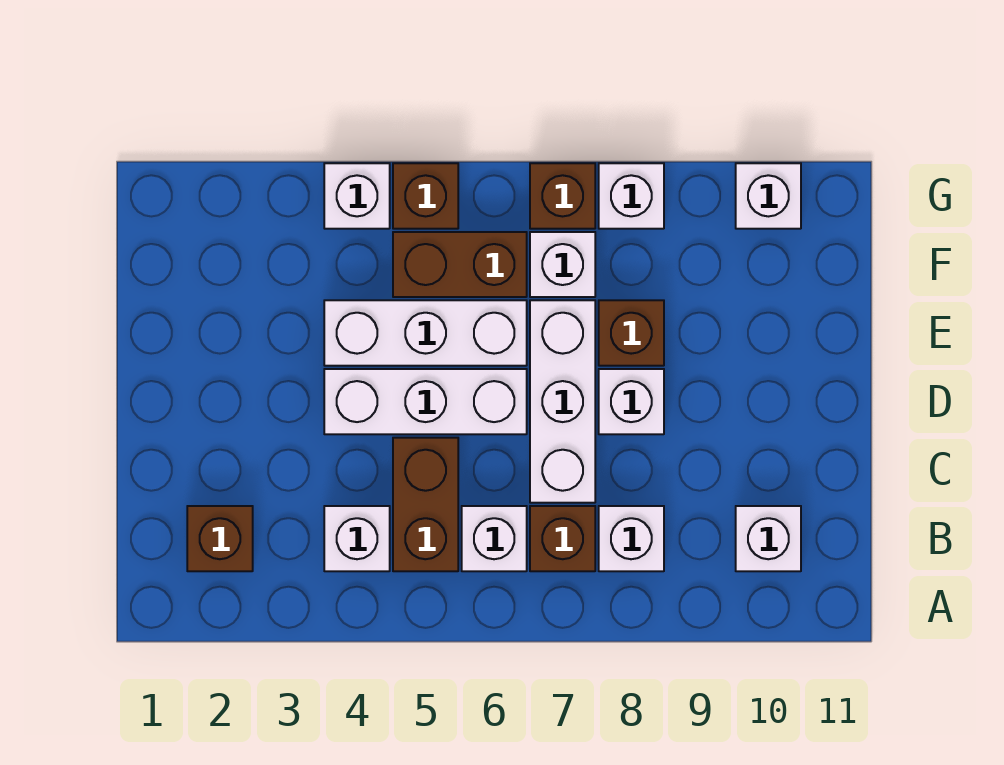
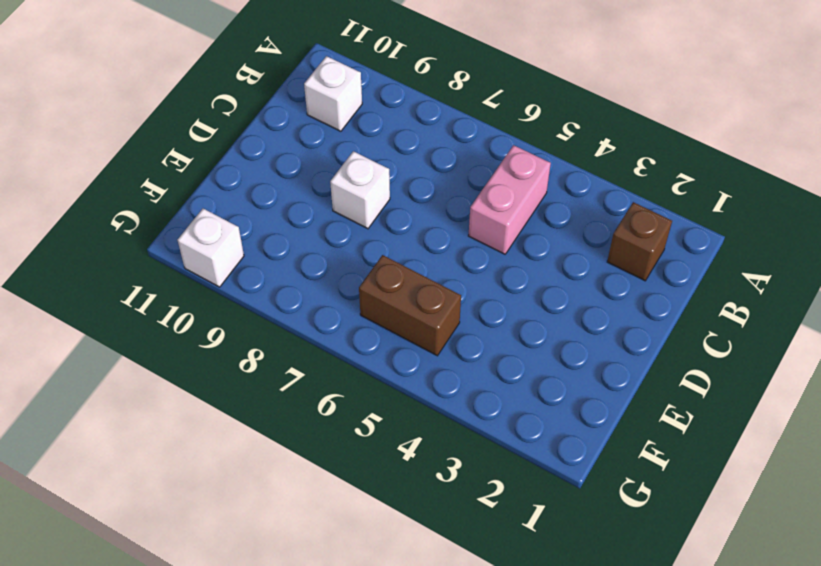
pink brick B5:C5 level 1 -> brown brick B5:C5 level 1
none -> white brick B4 level 1
none -> white brick B6 level 1
none -> brown brick B7 level 1

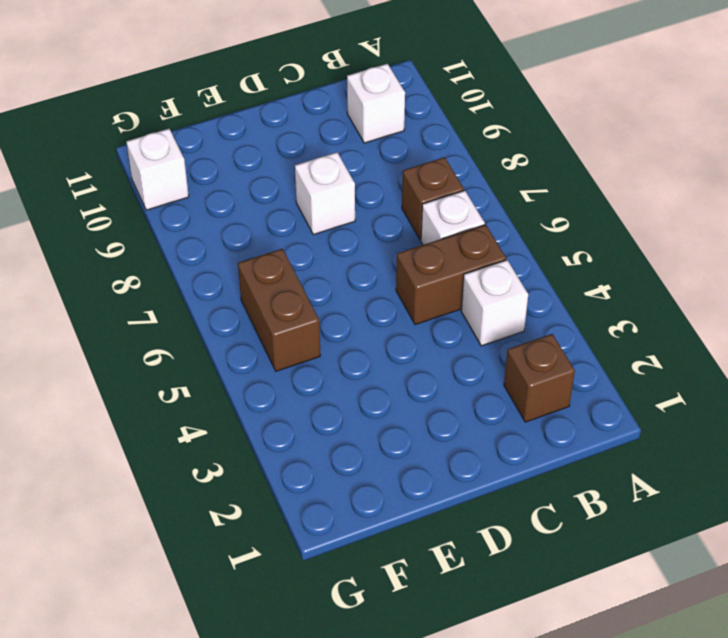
none -> white brick B8 level 1
none -> white brick C7:E7 level 1
none -> white brick D4:D6 level 1

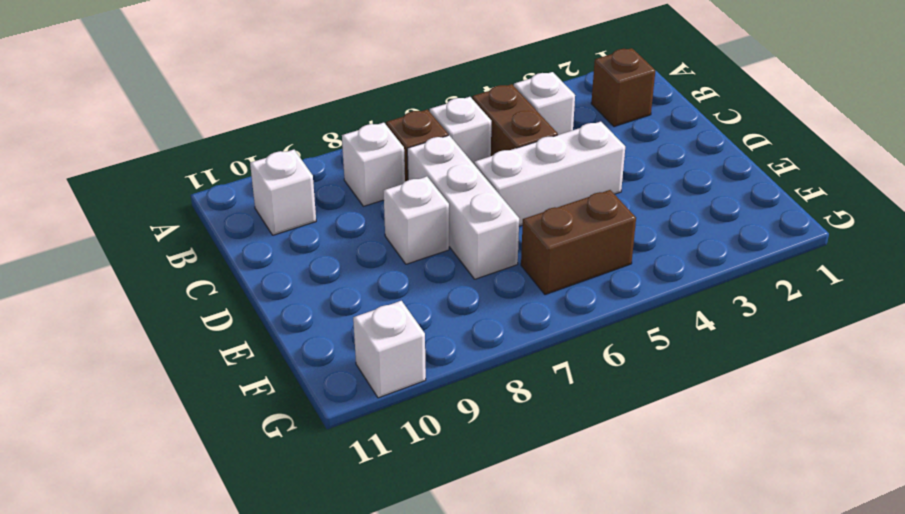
none -> white brick E4:E6 level 1
none -> brown brick E8 level 1
none -> white brick F7 level 1

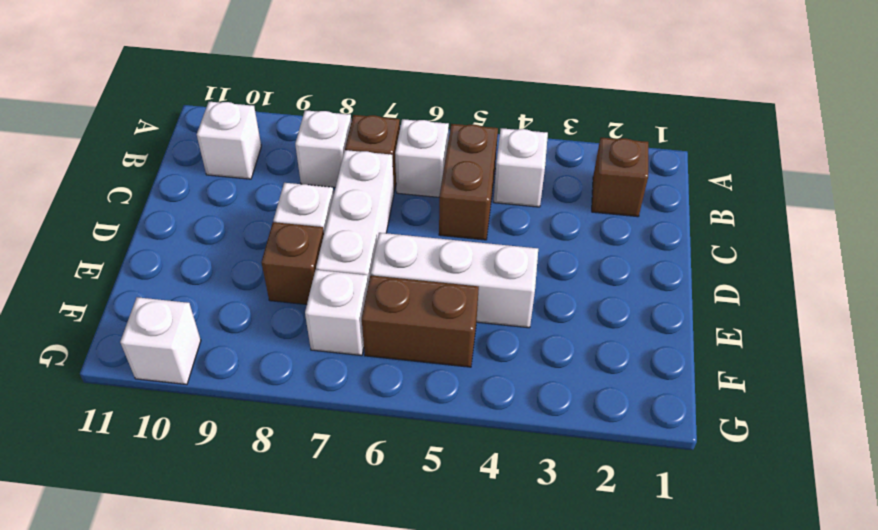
none -> white brick D4:D6 level 1
none -> white brick G4 level 1
none -> brown brick G5 level 1

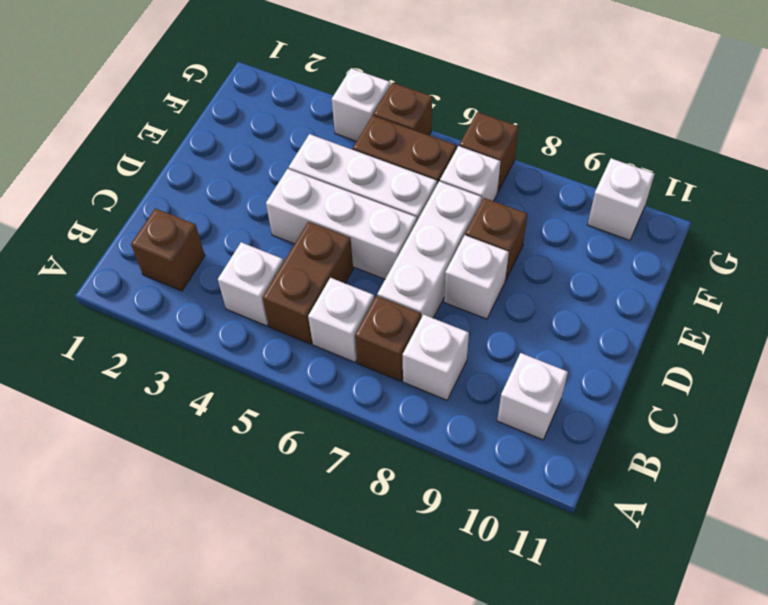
none -> white brick G8 level 1

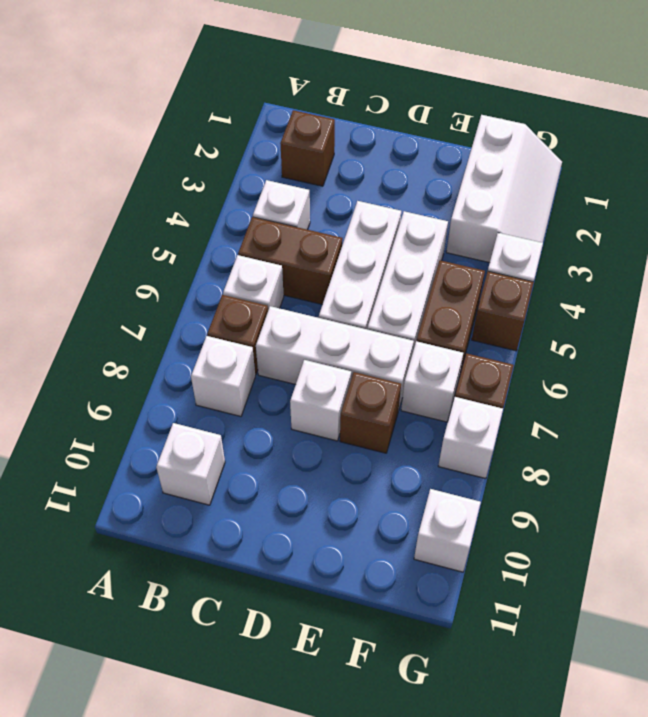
white slope F1:G3 level 1 top F -> none

